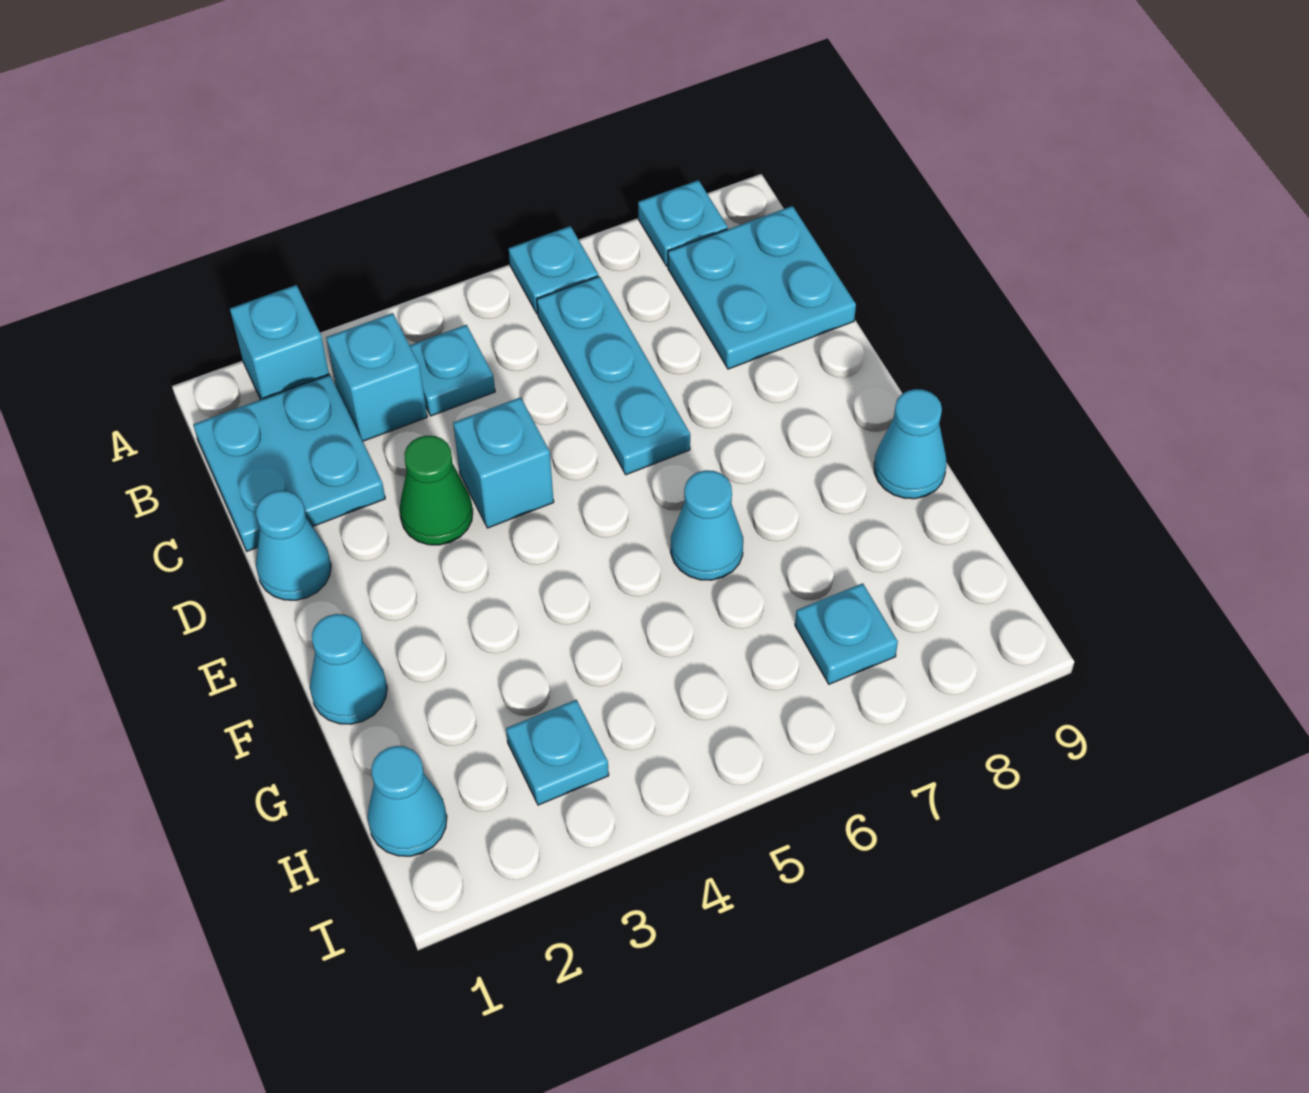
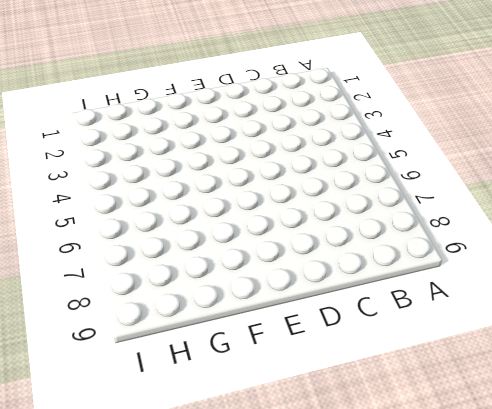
none -> cyan brick A2 level 1
none -> cyan plate A6 level 1
none -> cyan plate A8 level 1

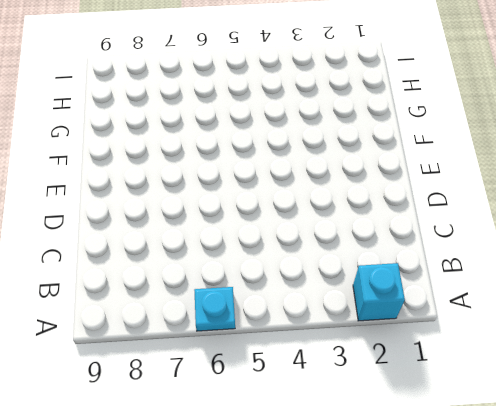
none -> cyan plate A8 level 1
none -> cyan plate B1:C2 level 1
none -> cyan brick B3 level 1

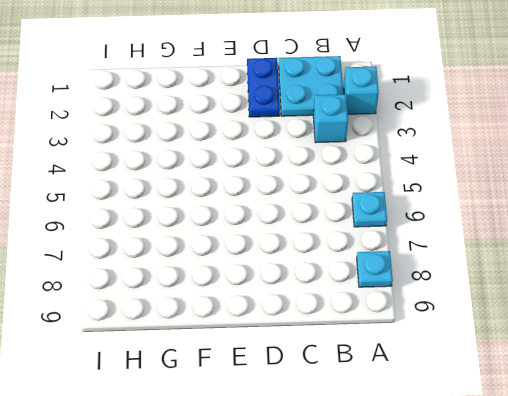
blue plate D1:D2 level 1 -> cyan cone D1 level 1
none -> cyan plate B4 level 1
none -> cyan plate B6:D6 level 1
none -> cyan plate B8:C9 level 1

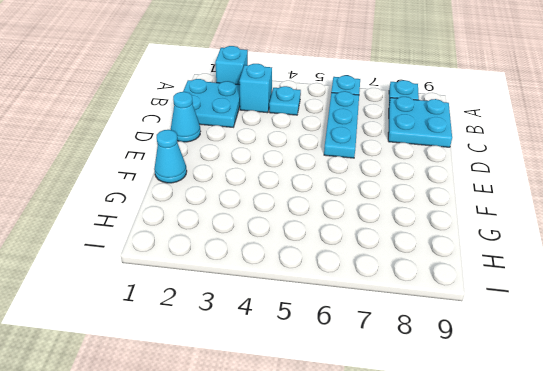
none -> green cone D3 level 1
none -> cyan brick D4 level 1
none -> cyan cone F6 level 1

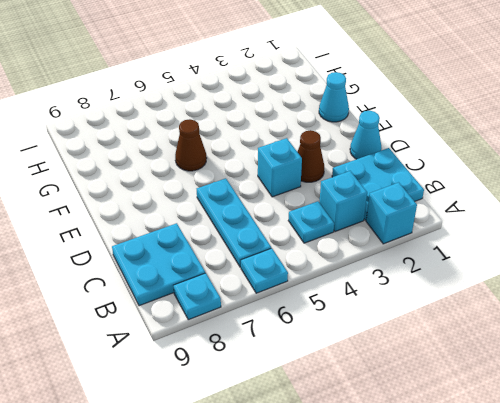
brown cone D3 level 1 -> green cone D3 level 1
brown cone F6 level 1 -> cyan cone F6 level 1
none -> cyan cone F9 level 1
none -> cyan cone H1 level 1
none -> cyan plate H3 level 1

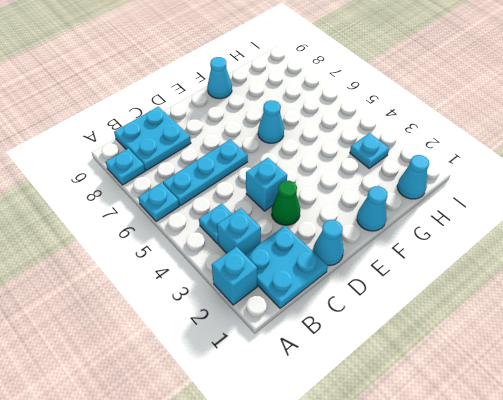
none -> cyan plate H7 level 1

